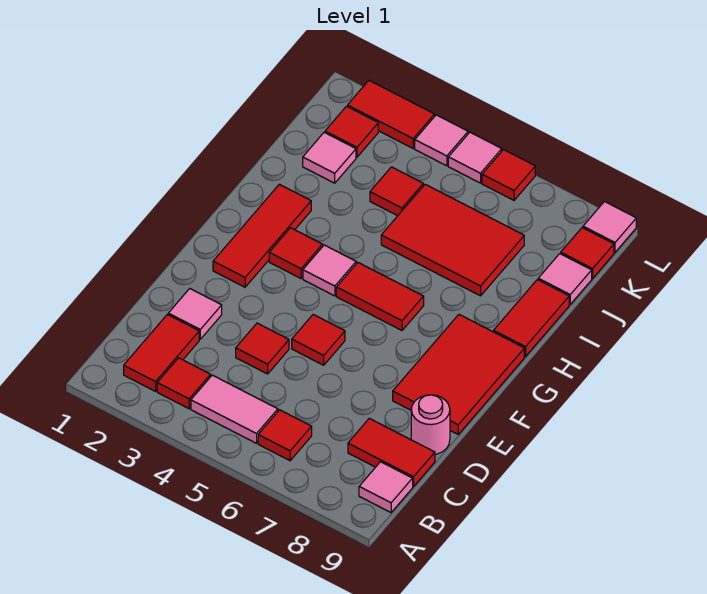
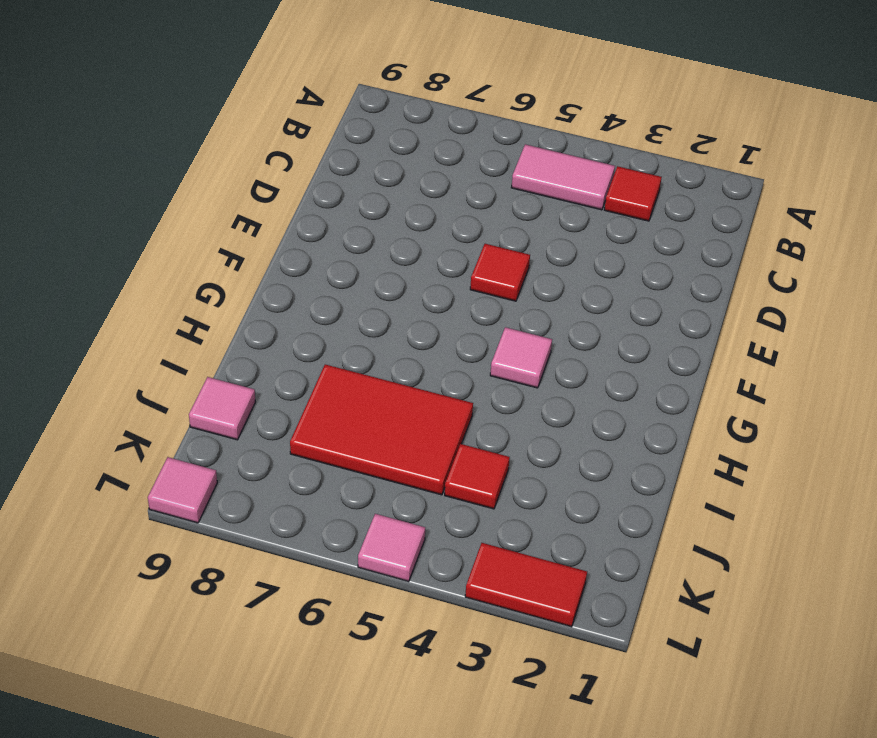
none -> red tile B2:C2 level 1
none -> red tile B6 level 1
none -> pink tile B9 level 1

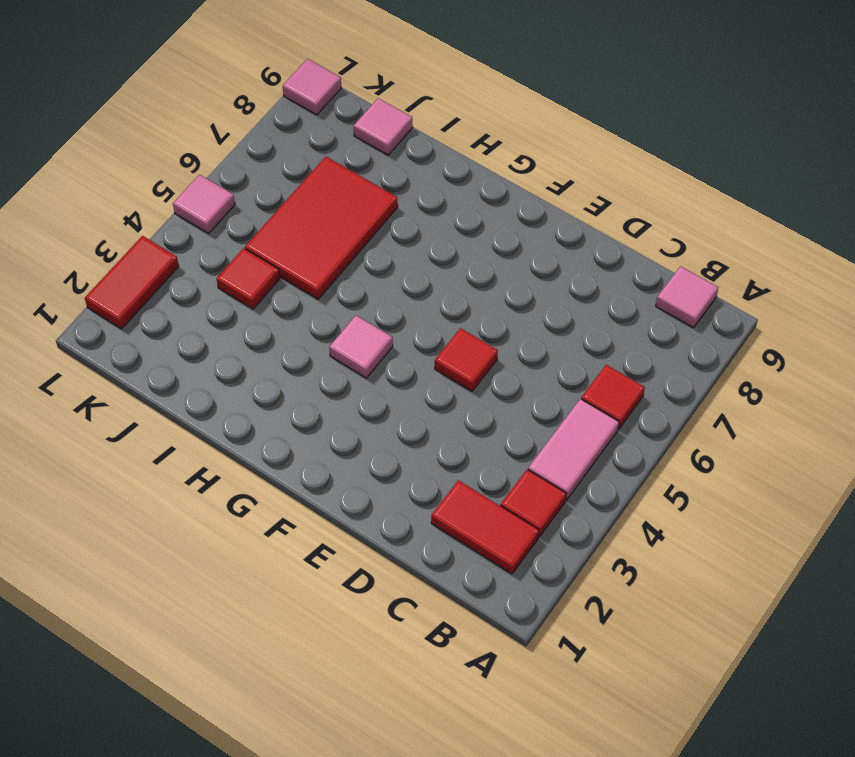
none -> red tile C8:C9 level 1
none -> pink tile D2 level 1
none -> red tile D4 level 1

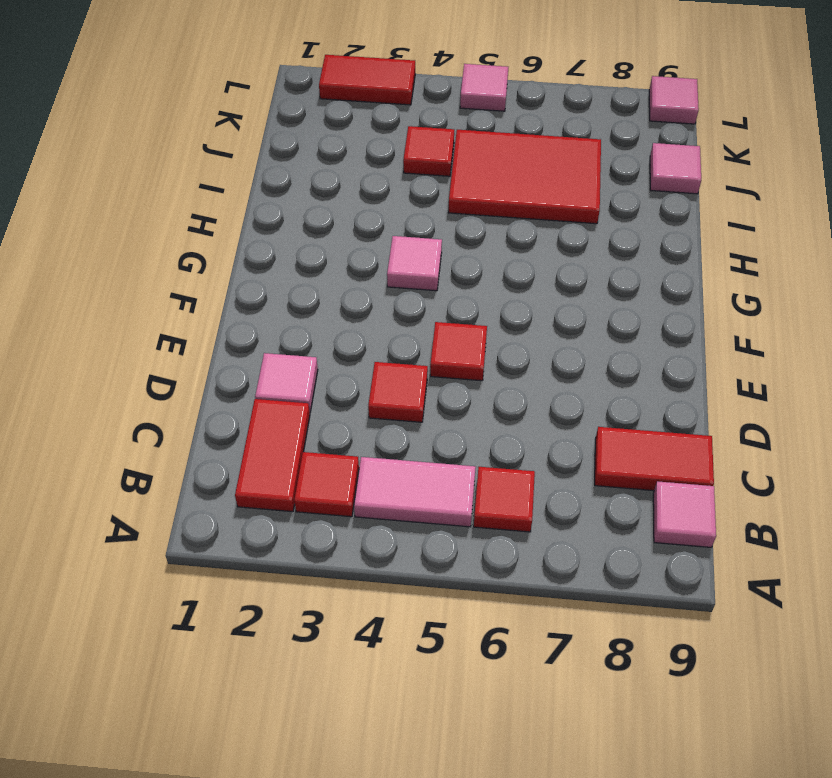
none -> pink round brick D9 level 1
none -> red tile E8:G9 level 1
none -> red tile F2:H2 level 1

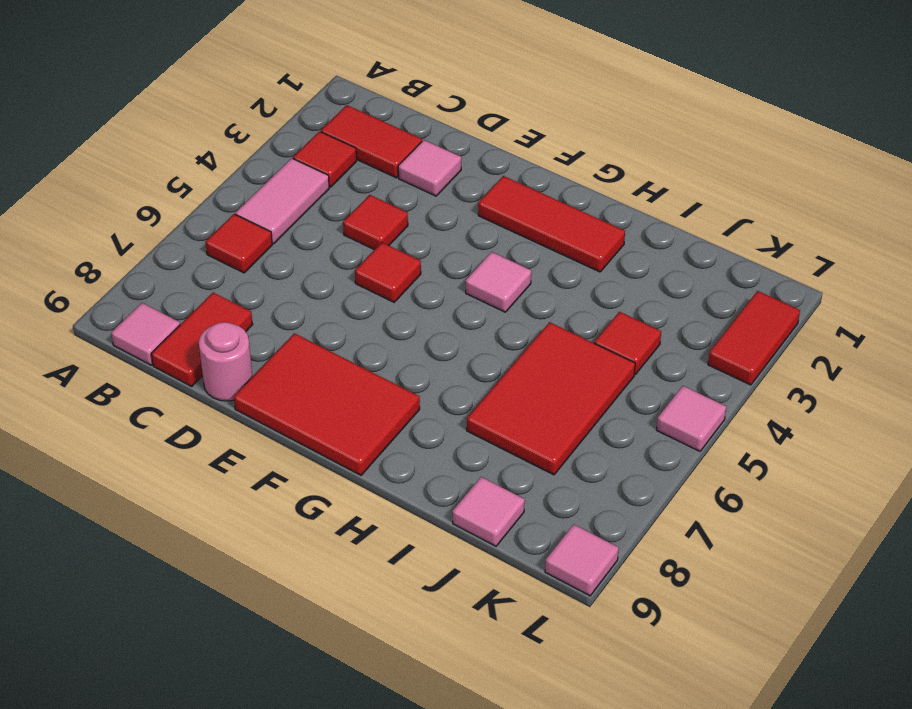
none -> red tile G3 level 1
none -> red tile G5:G6 level 1
none -> red tile H9:I9 level 1

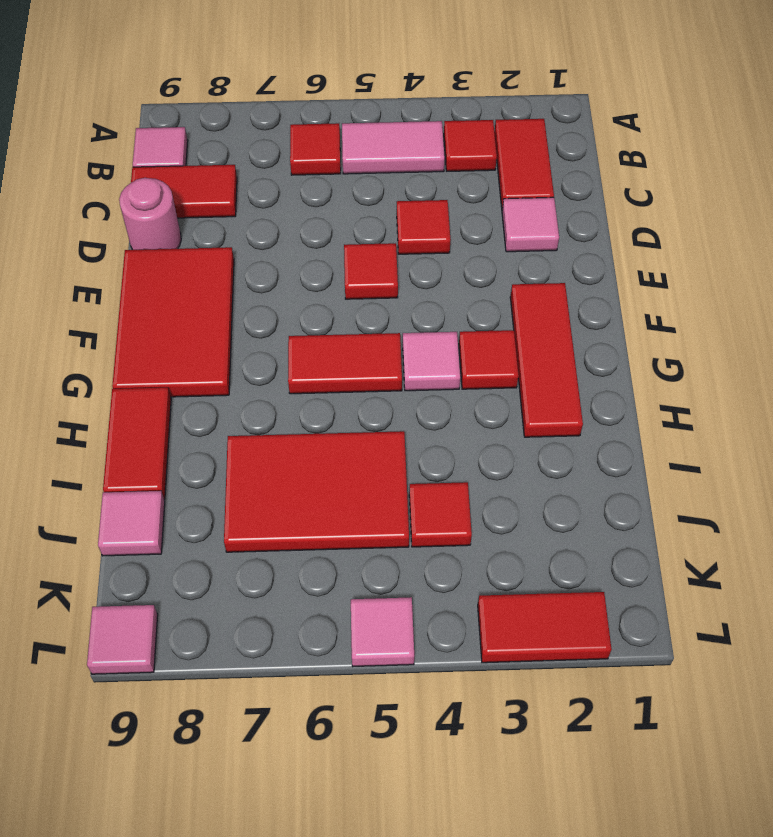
none -> pink tile J2 level 1
none -> red tile K2 level 1
none -> red tile K9 level 1

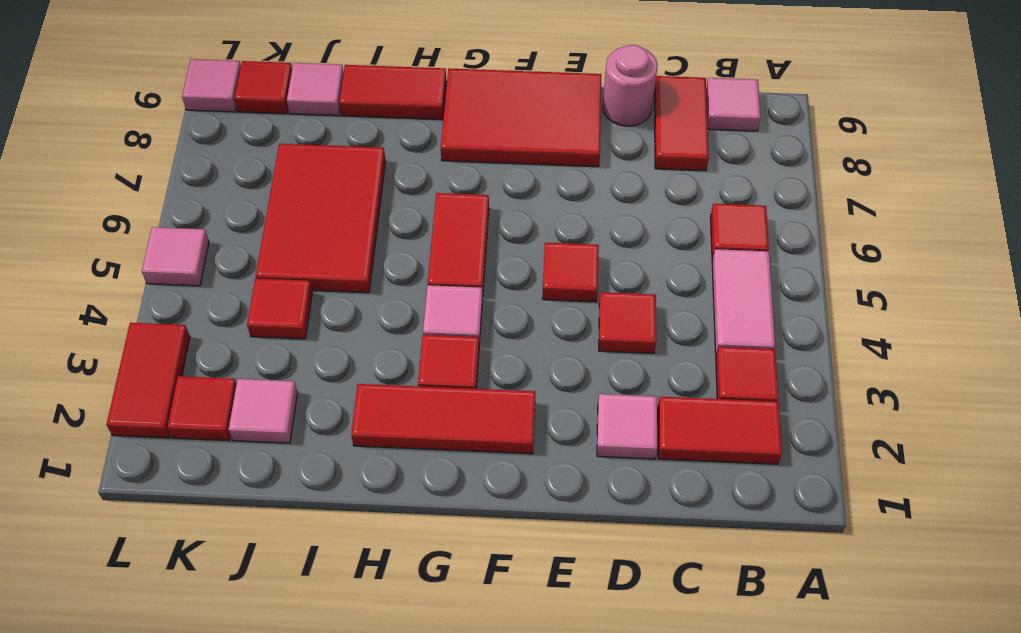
none -> pink tile L4 level 1
none -> red tile L6 level 1

